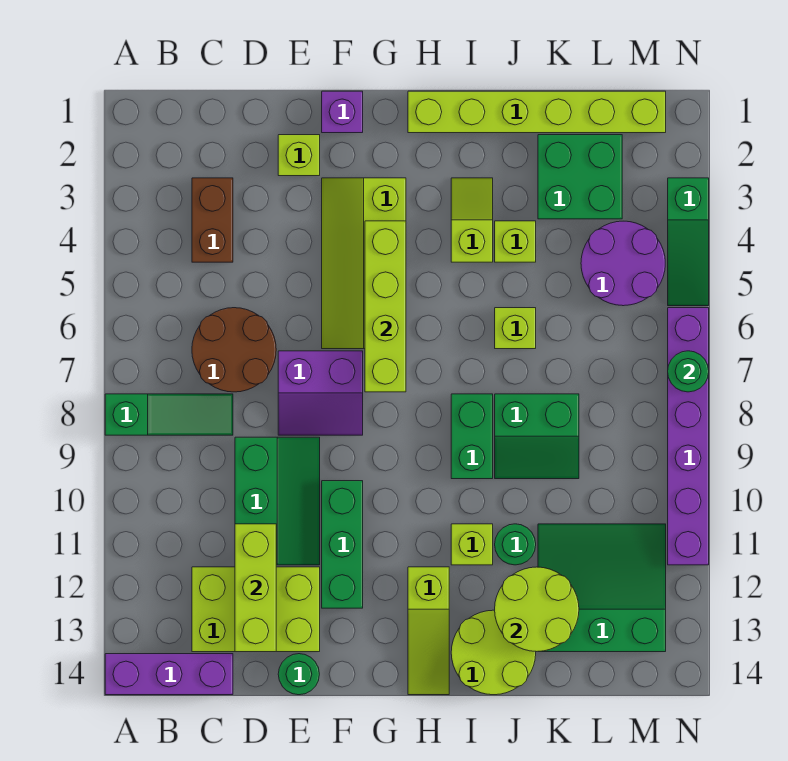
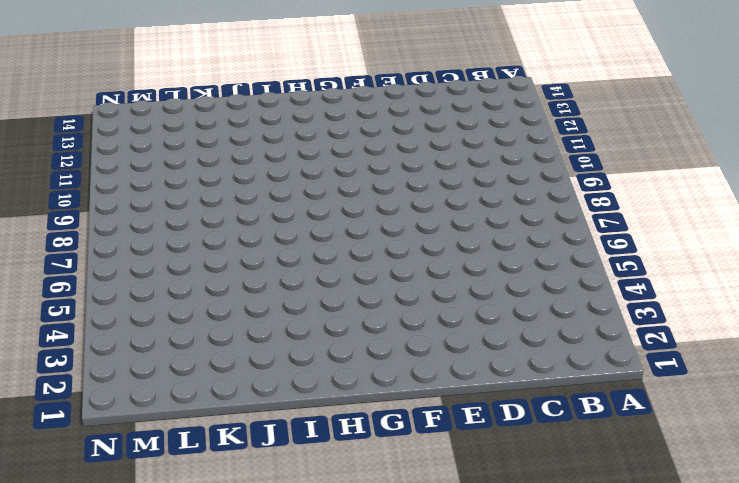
none -> green slope A8:C8 level 1 top A
none -> purple brick A14:C14 level 1
none -> brown brick C3:C4 level 1
none -> brown round brick C6:D7 level 1

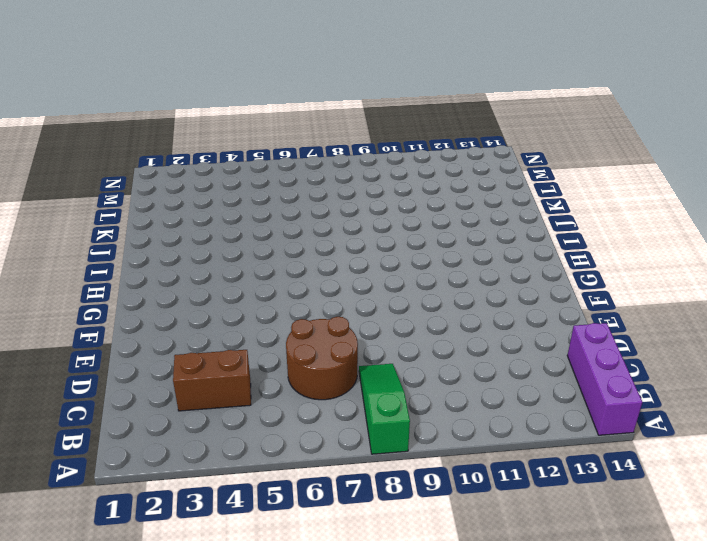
none -> lime brick C12:E13 level 1
none -> green slope D9:E11 level 1 top D
none -> lime brick E2 level 1
none -> purple slope E7:F8 level 1 top 7

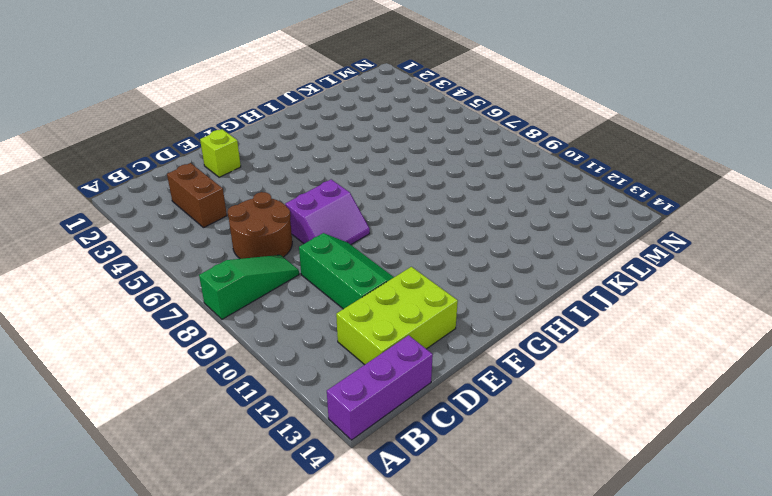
none -> green round brick E14 level 1
none -> purple brick F1 level 1
none -> lime slope F3:G6 level 1 top G
none -> green brick F10:F12 level 1

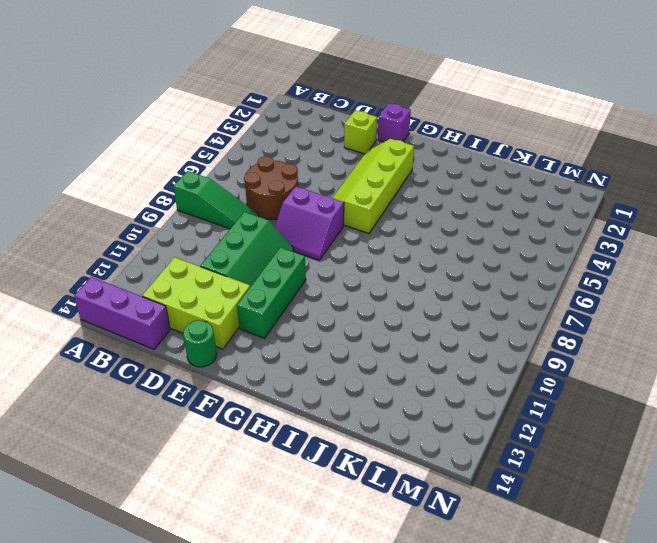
none -> brown brick C3:C4 level 1
none -> lime brick H1:M1 level 1
none -> lime slope H12:H14 level 1 top 12
none -> lime slope I3:I4 level 1 top 4

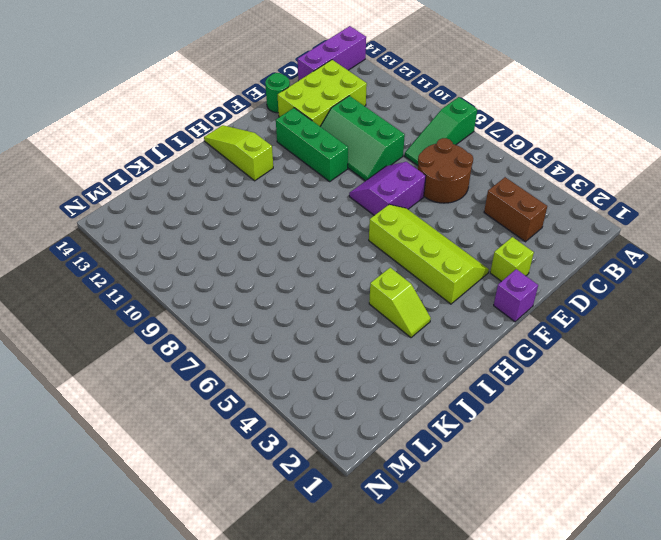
none -> lime brick H1:M1 level 1
none -> green brick I8:I9 level 1
none -> lime brick I11 level 1
none -> lime round brick I13:J14 level 1

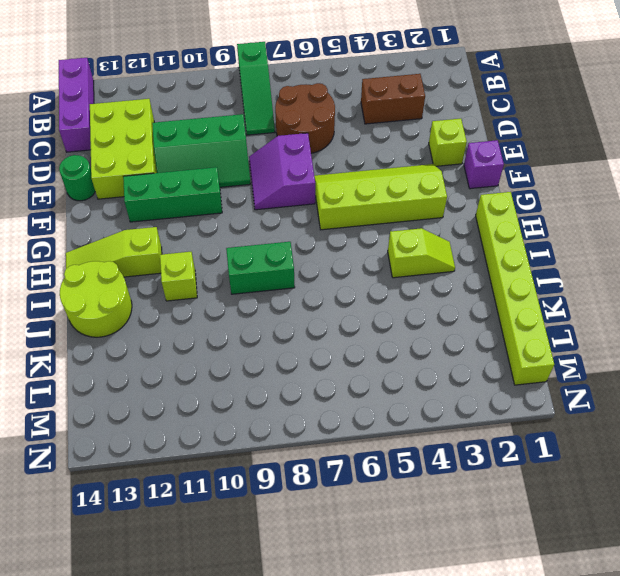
none -> lime brick J4 level 1
none -> lime brick J6 level 1
none -> green slope J8:K9 level 1 top 8
none -> green round brick J11 level 1

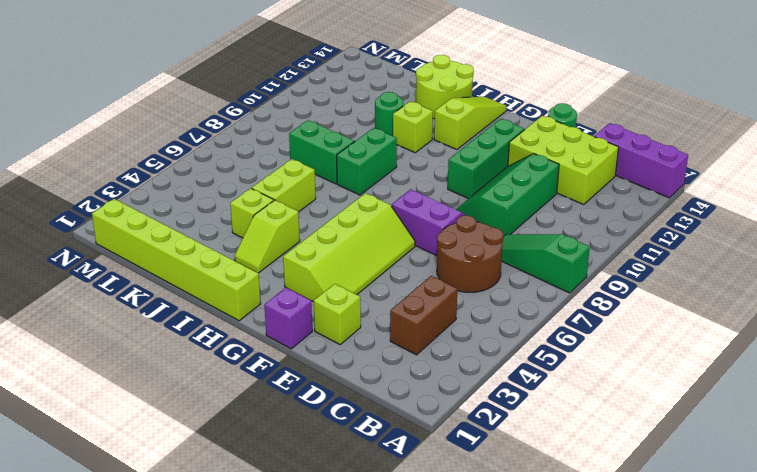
lime brick J5:J6 level 1 -> lime brick J6 level 1
none -> green brick K2:L3 level 1
none -> green slope K11:M13 level 1 top 13
none -> purple round brick L4:M5 level 1
none -> green slope N3:N5 level 1 top 3

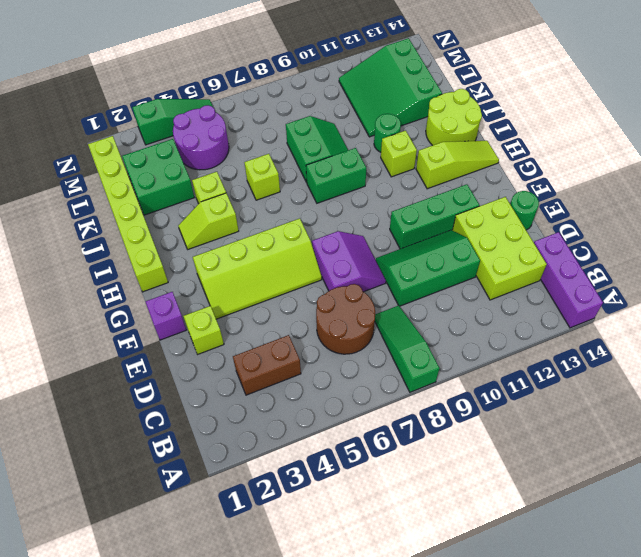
none -> purple brick N6:N11 level 1
none -> lime brick D11:D13 level 2
none -> lime brick G4:G7 level 2
none -> lime round brick J12:K13 level 2

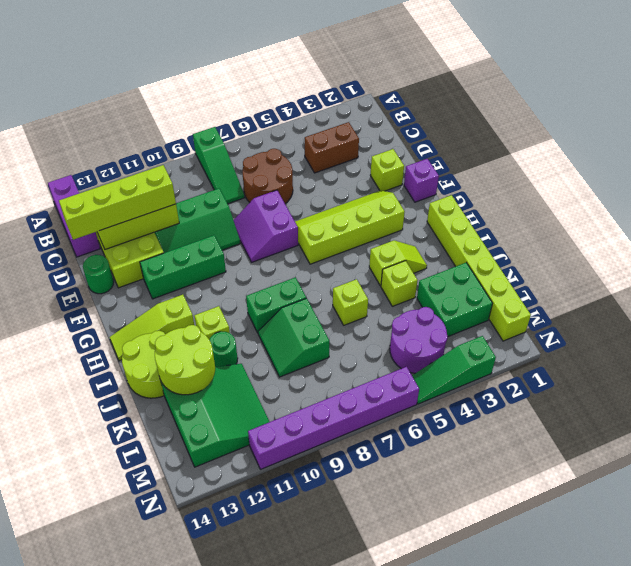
lime brick D11:D14 level 3 -> lime brick G4:G7 level 2
none -> green round brick N7 level 2

